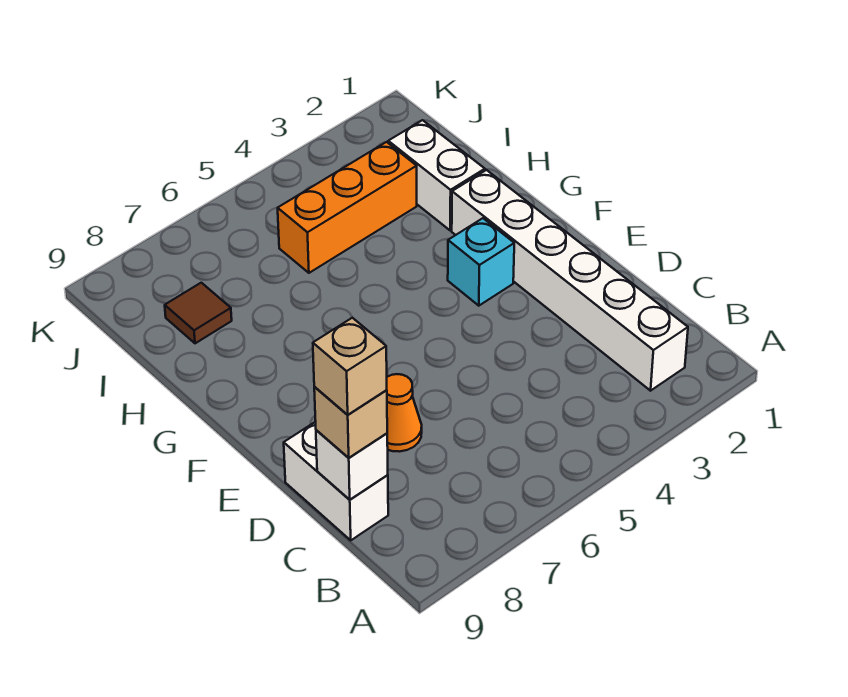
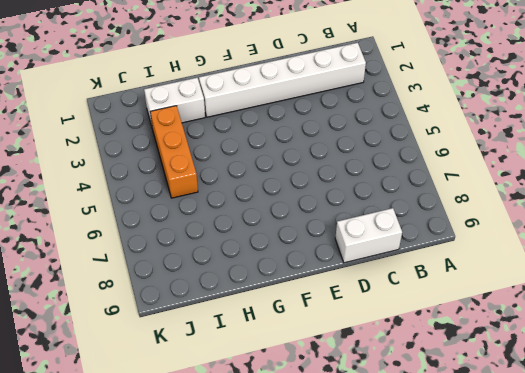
none -> orange cone D7 level 1
none -> cyan brick F3 level 1

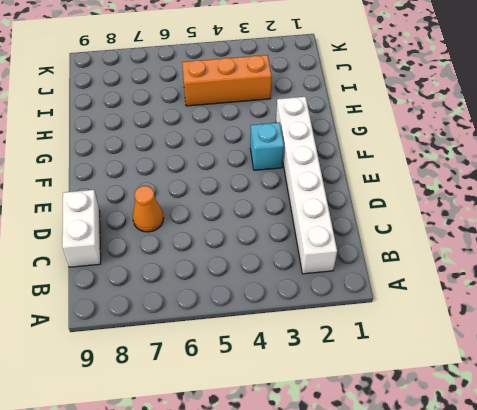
none -> white brick H2:I2 level 1
none -> brown tile I8 level 1

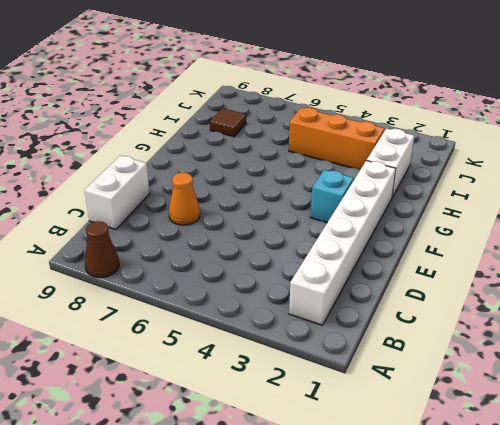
brown cone A8 level 1 -> none
none -> white brick C9 level 2
none -> tan brick C9 level 3

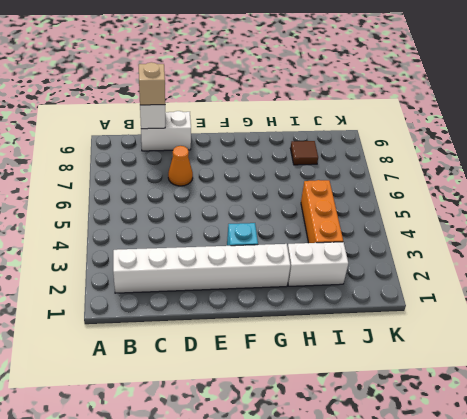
none -> tan brick C9 level 4

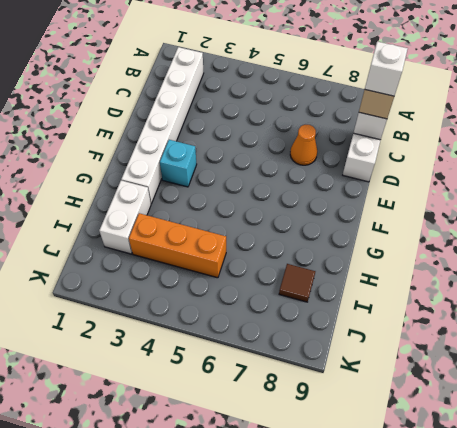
white brick C9 level 4 -> tan brick C9 level 4

